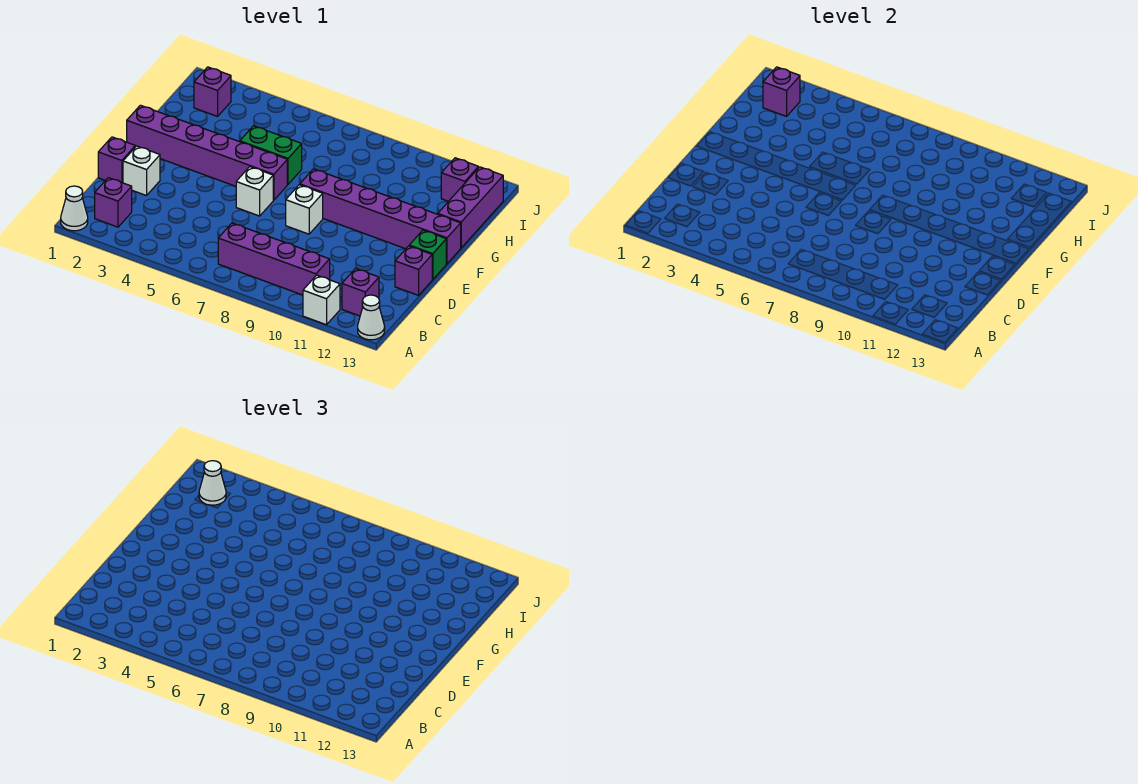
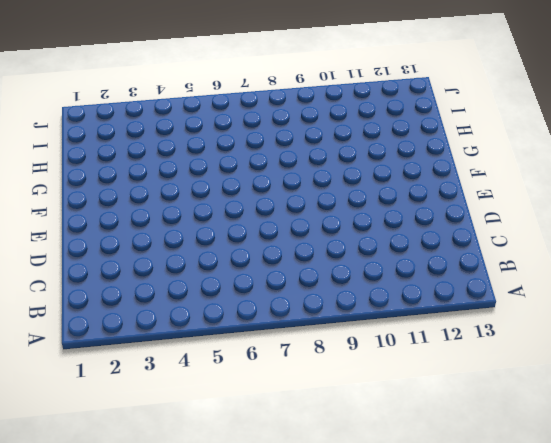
none -> white cone A1 level 1
none -> white brick A11 level 1
none -> white cone A13 level 1

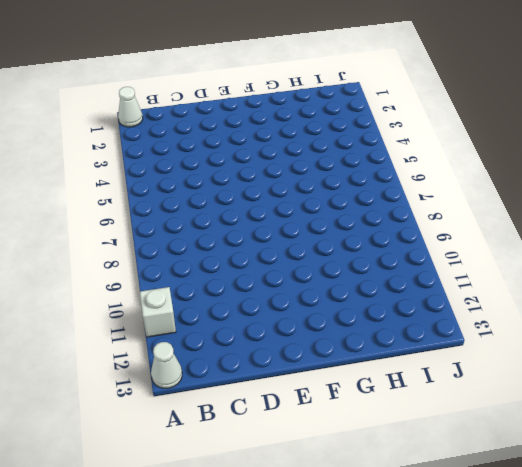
none -> purple brick B2 level 1
none -> purple brick B7:B10 level 1
none -> purple brick B12 level 1

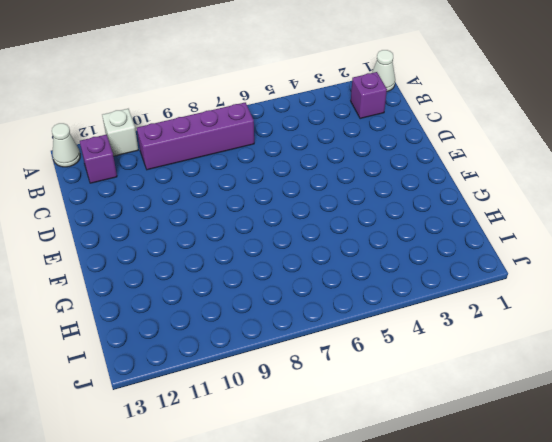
none -> purple brick D1 level 1
none -> white brick D2 level 1
none -> purple brick D13 level 1

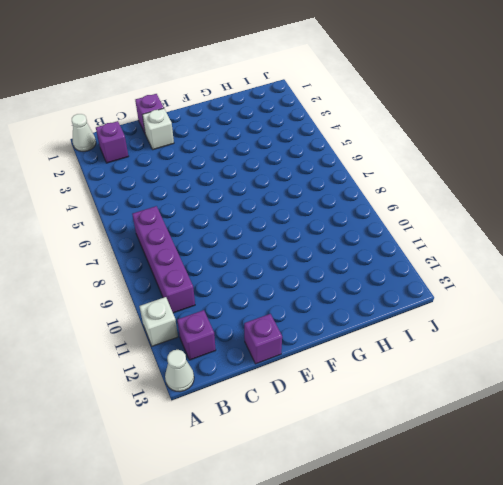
none -> white brick E6 level 1
none -> white brick E8 level 1
none -> green brick E13 level 1

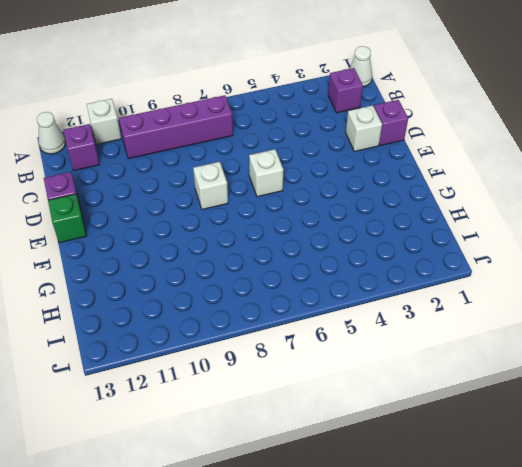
none -> purple brick F1:F6 level 1
none -> purple brick F8:F13 level 1
none -> green brick G5:G6 level 1

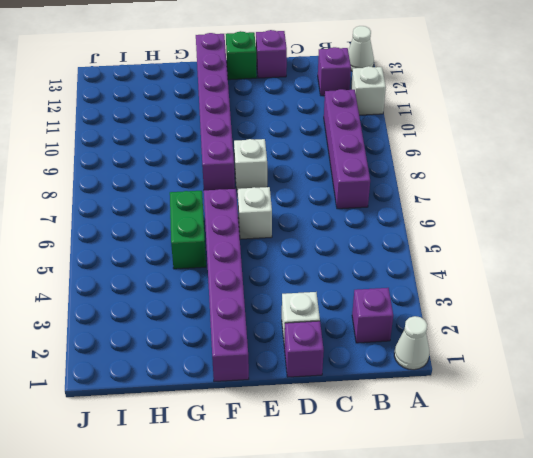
none -> purple brick G13:I13 level 1
none -> purple brick I2 level 1
none -> purple brick I12 level 1

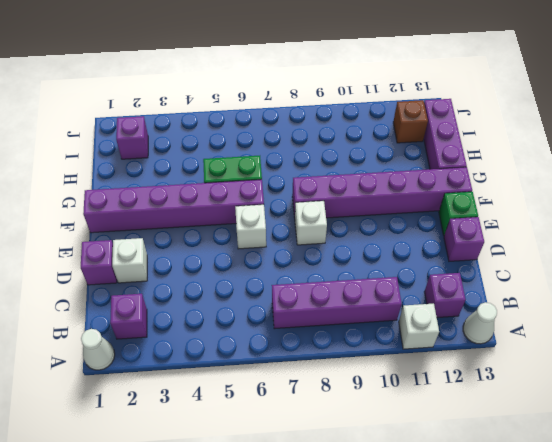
brown brick I12 level 1 -> purple brick I12 level 1
none -> purple brick I2 level 2
none -> white cone I2 level 3

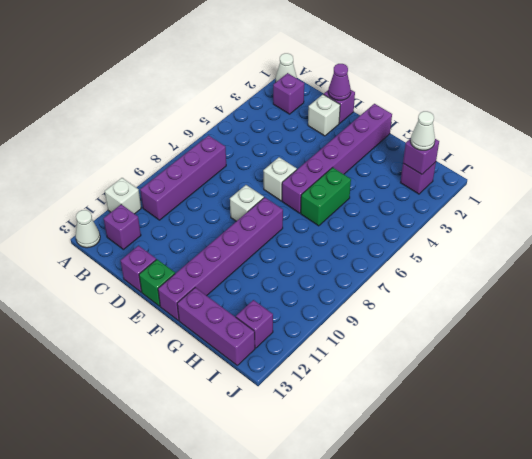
purple cone D1 level 2 -> none

